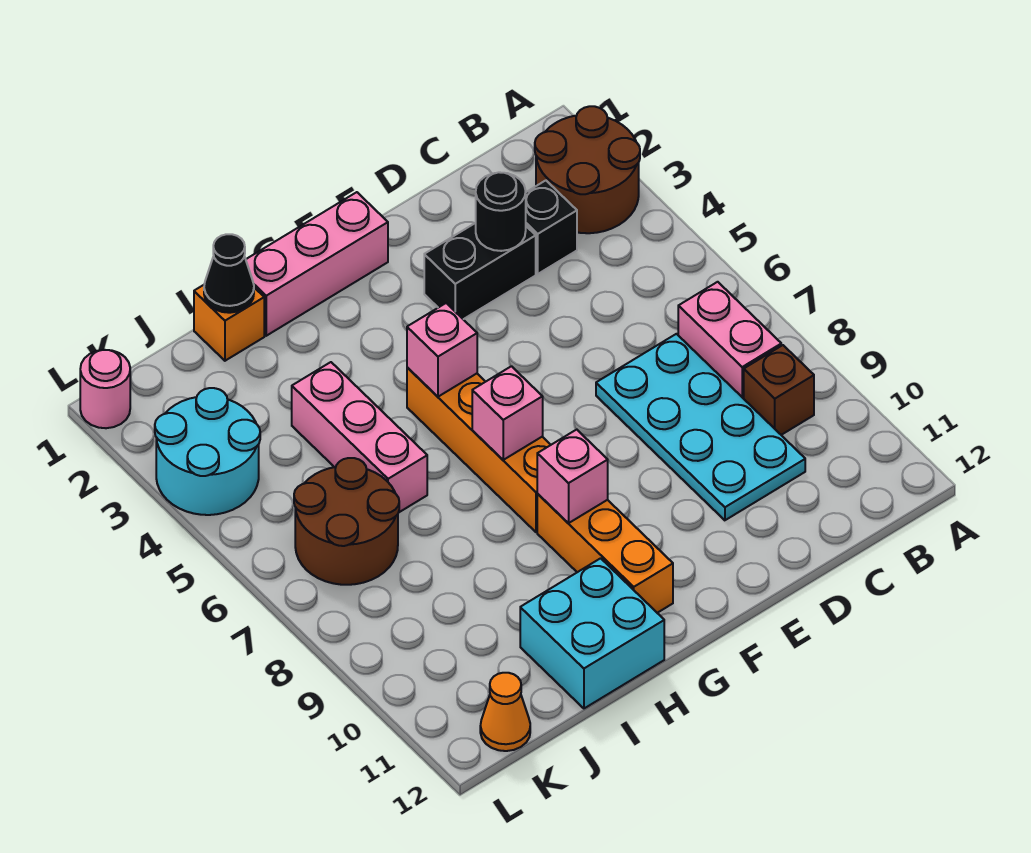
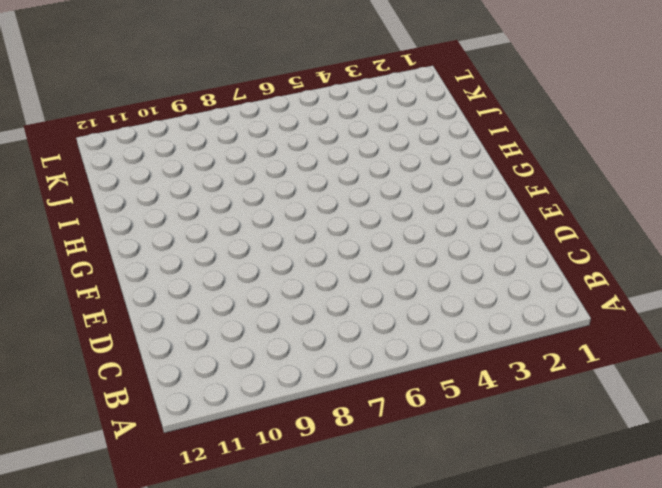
none -> brown round brick A2:B3 level 1
none -> pink brick B7:B8 level 1
none -> brown brick B9 level 1

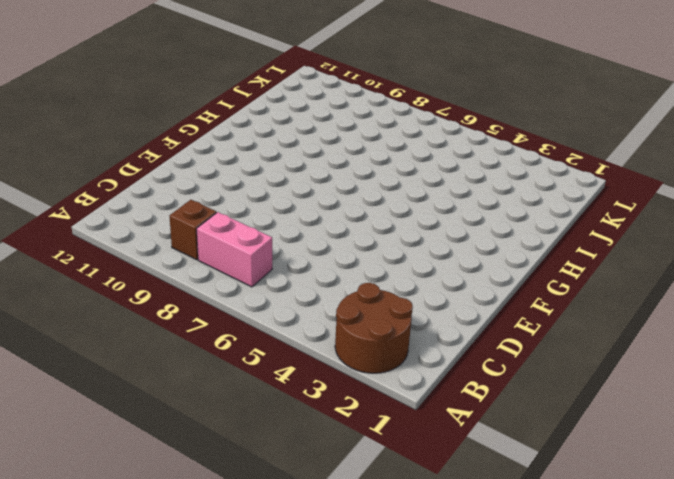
none -> black brick C3 level 1
none -> cyan plate C7:D10 level 1
none -> black brick D3:E3 level 1

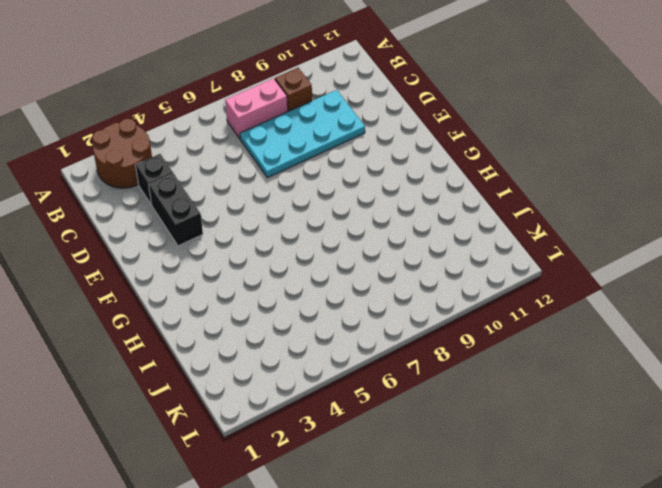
none -> pink brick F1:H1 level 1
none -> orange brick G5:G8 level 1
none -> orange brick G9:G11 level 1

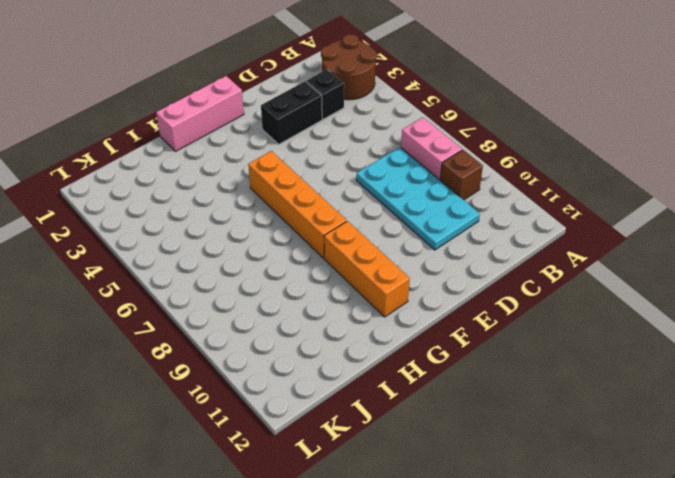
none -> cyan brick H11:I12 level 1
none -> orange brick I1 level 1
none -> pink brick I4:I6 level 1

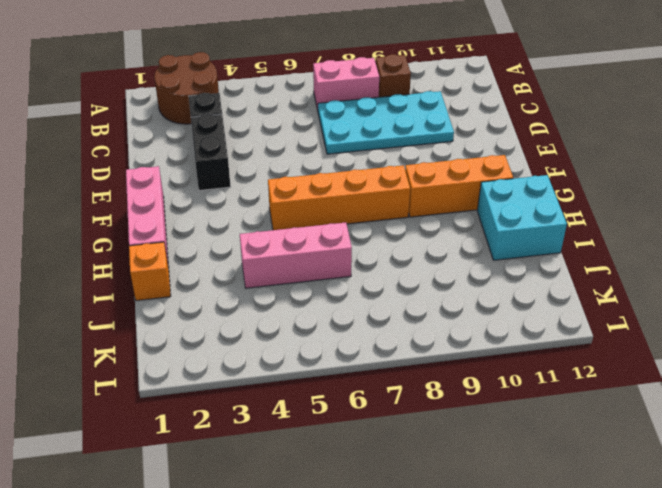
none -> brown round brick J6:K7 level 1
none -> cyan round brick K3:L4 level 1
none -> orange cone K12 level 1

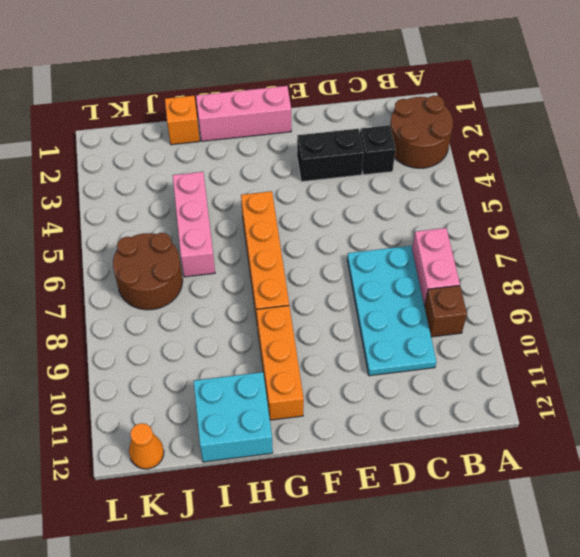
none -> cyan round brick K3:L4 level 1
none -> pink round brick L1 level 1
none -> black round brick D3 level 2

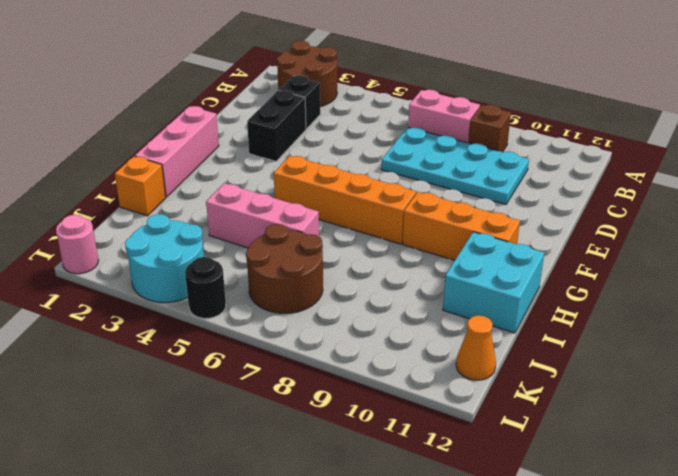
black round brick L5 level 1 -> black round brick D3 level 2
none -> pink brick G5 level 2
none -> pink brick G7 level 2
none -> pink brick G9 level 2

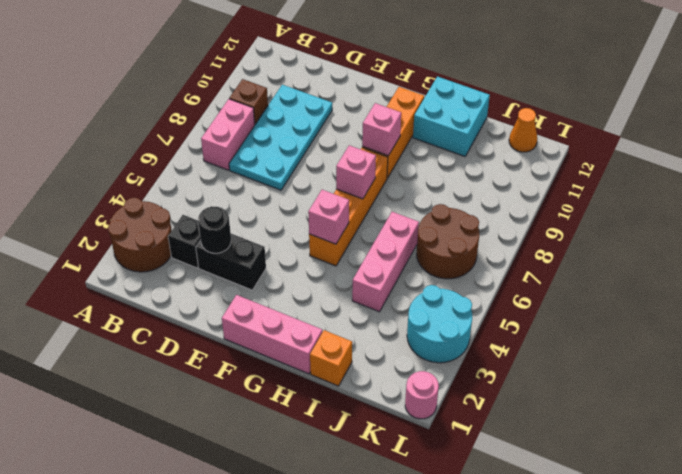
none -> black cone I1 level 2

